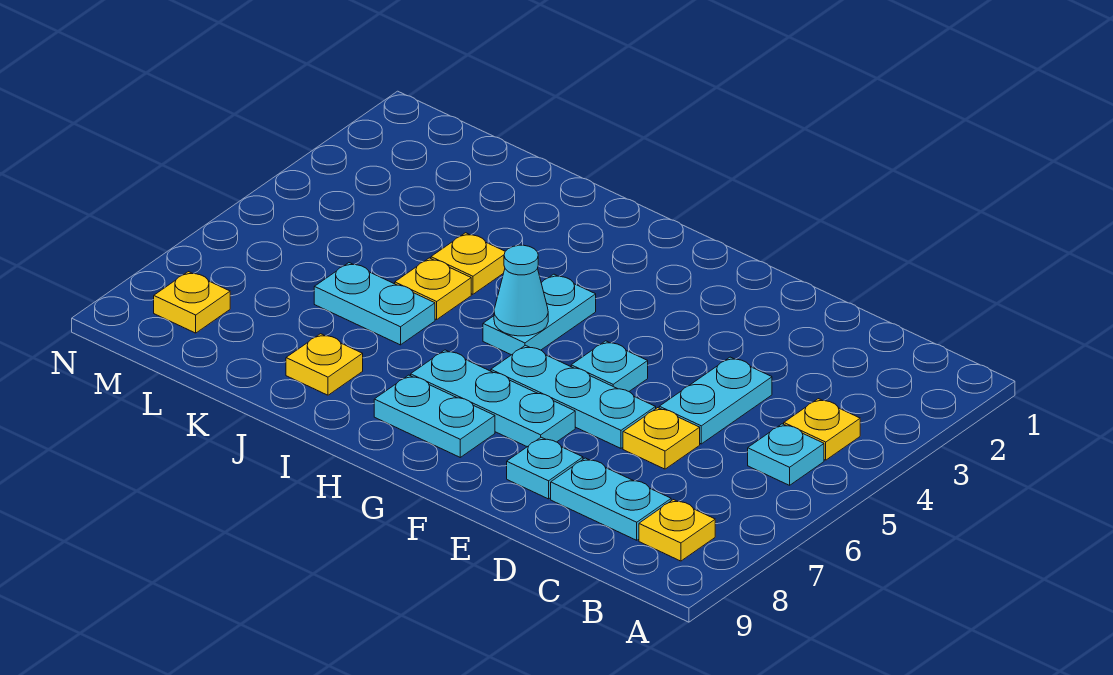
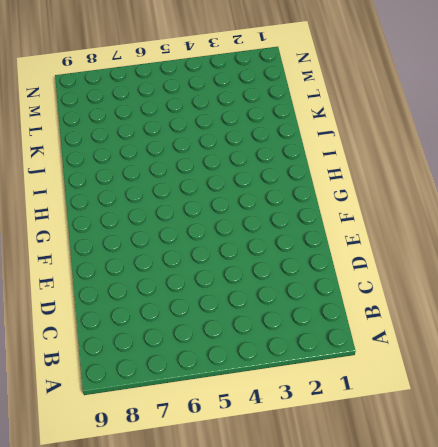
none -> yellow plate B4 level 1
none -> cyan plate B5 level 1
none -> yellow plate B8 level 1

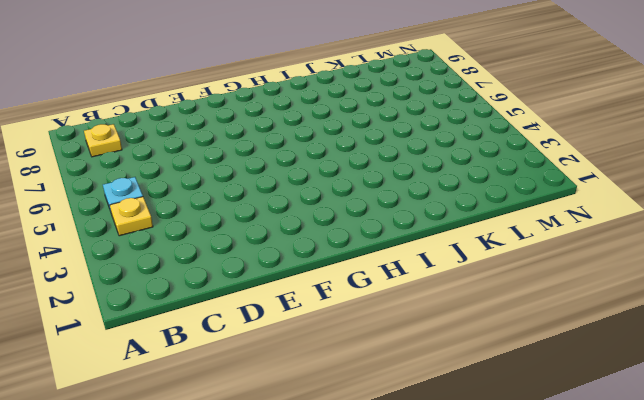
none -> cyan plate C8:D8 level 1
none -> cyan plate D4:D5 level 1
none -> yellow plate D6 level 1

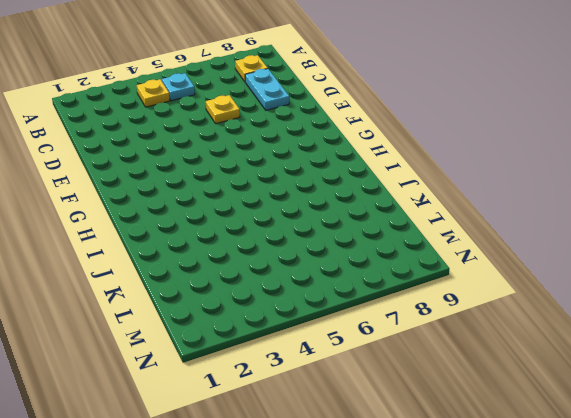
none -> cyan plate D4:D5 level 1
none -> cyan plate E6:G6 level 1
none -> cyan plate E8 level 1

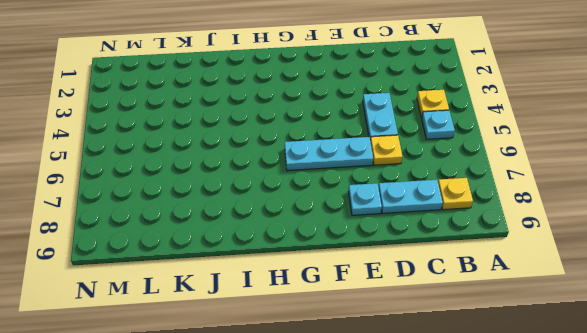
none -> cyan plate F5 level 1
none -> cyan plate F7:H7 level 1
none -> cyan plate G8:H8 level 1

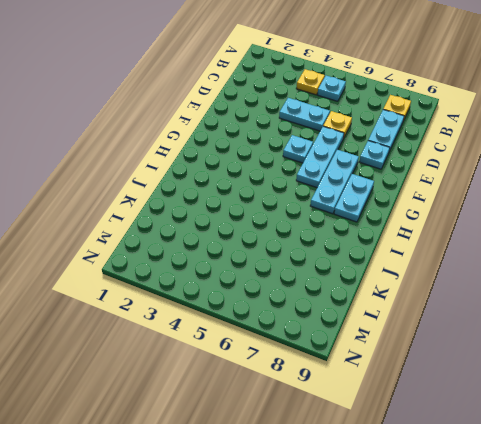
none -> cyan plate H4:H5 level 1
none -> yellow plate J4 level 1
none -> yellow plate J5 level 1

